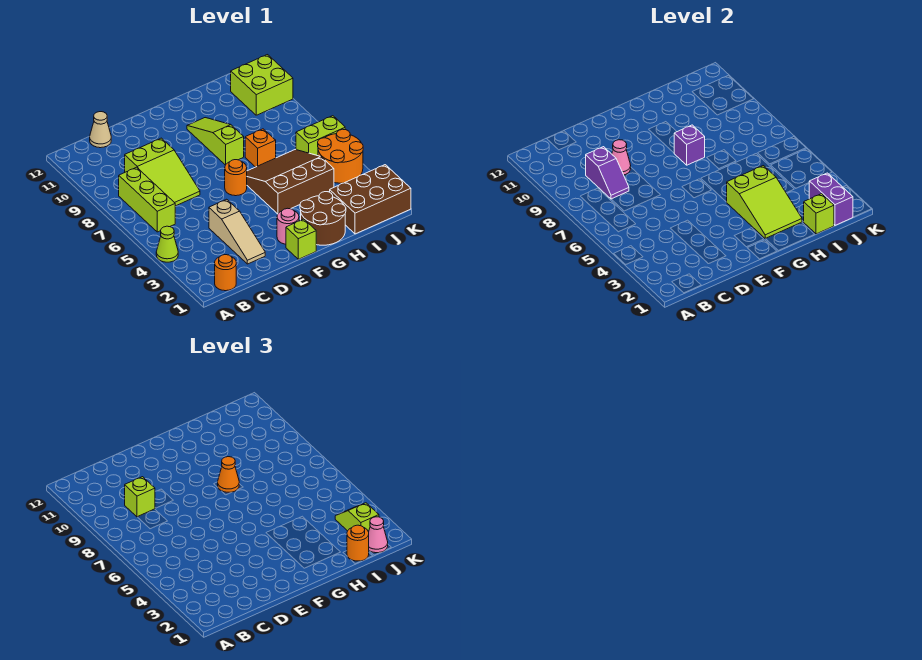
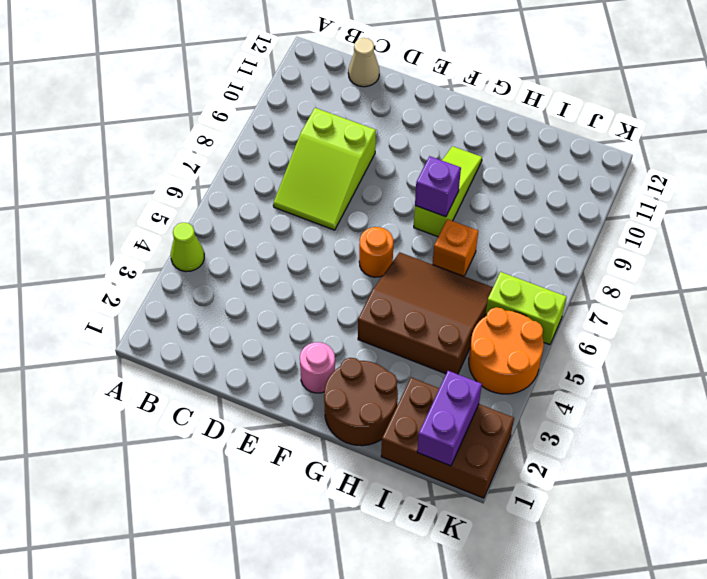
none -> orange round brick B1 level 1
none -> lime brick B6:B8 level 1
none -> tan slope D2:D4 level 1 top 4

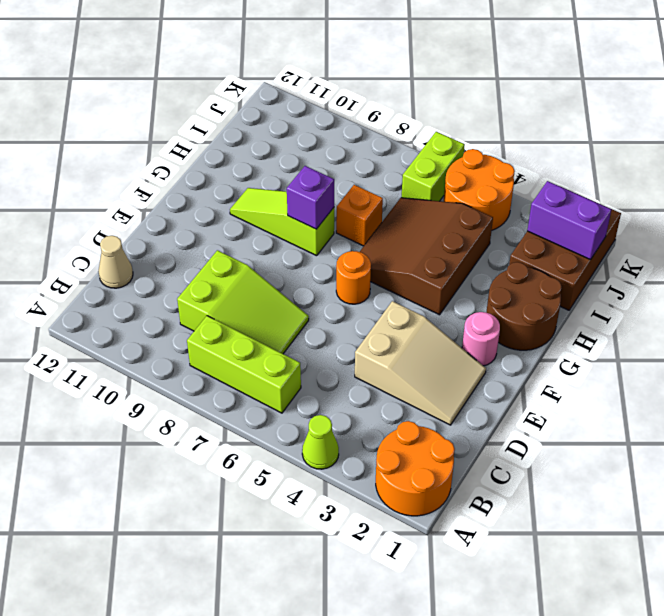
orange round brick A1:B2 level 1 -> orange round brick B1 level 1
tan slope D2:E4 level 1 top 4 -> tan slope D2:D4 level 1 top 4
none -> lime brick F1 level 1
none -> lime brick J10:K11 level 1
none -> purple slope C8:C9 level 2 top 9

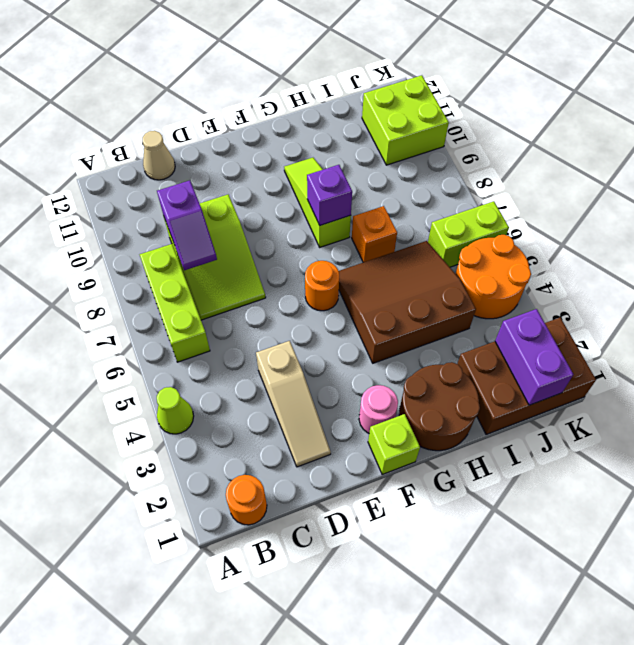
none -> pink cone D9 level 2
none -> lime slope G2:H4 level 2 top 4
none -> lime brick I1 level 2

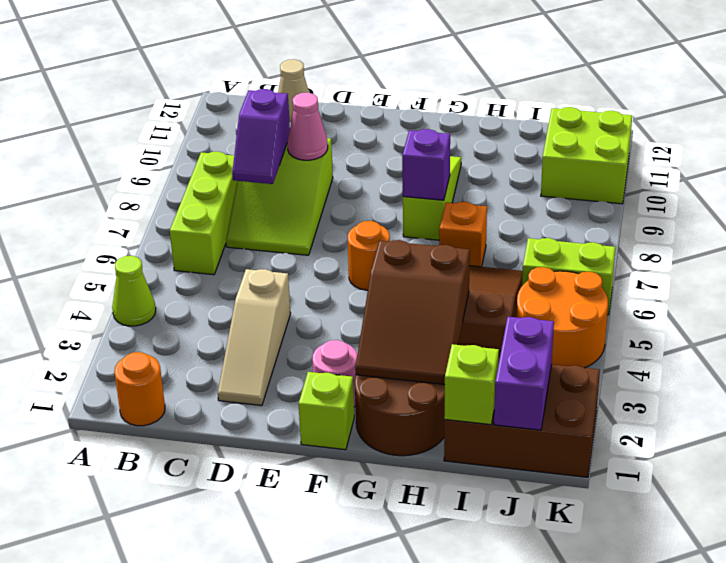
brown slope G2:H4 level 2 top 4 -> lime slope G2:H4 level 2 top 4
none -> lime brick C9 level 3
none -> orange cone G8 level 3
none -> orange round brick I1 level 3

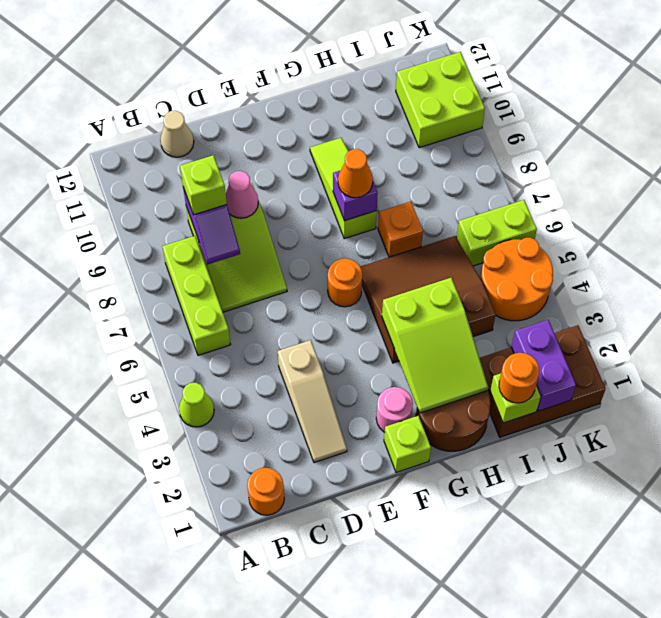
none -> pink cone J1 level 3
none -> lime slope J2:J3 level 3 top 2

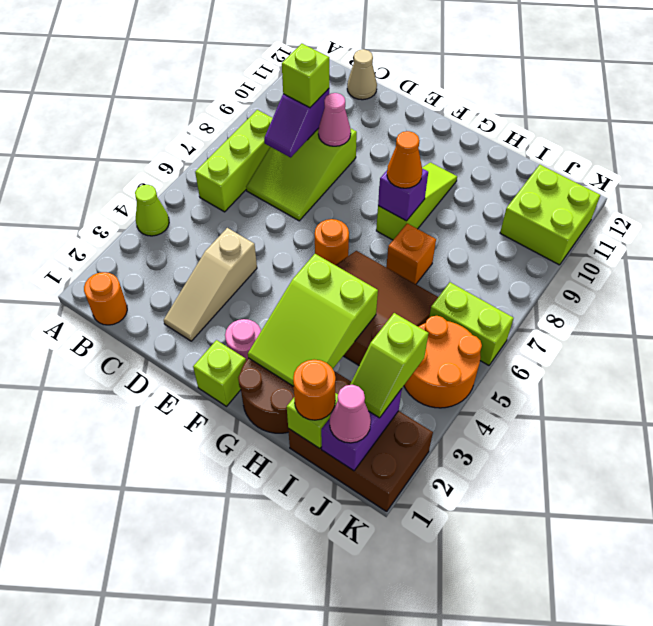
lime slope J2:J3 level 3 top 3 -> lime slope J2:J3 level 3 top 2

